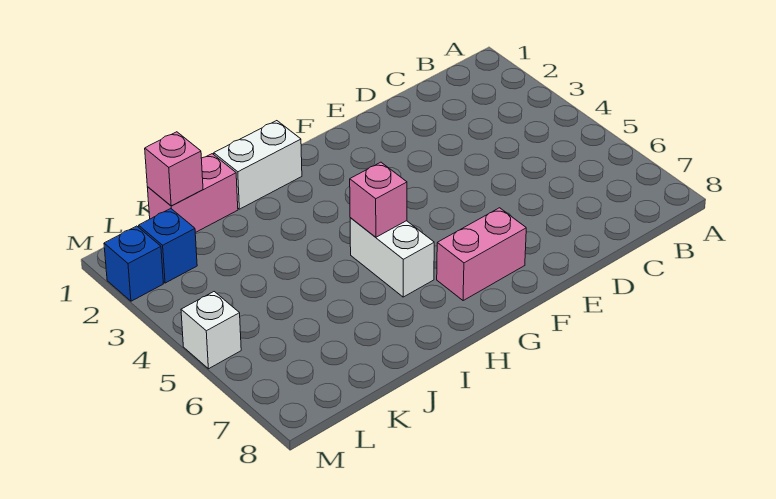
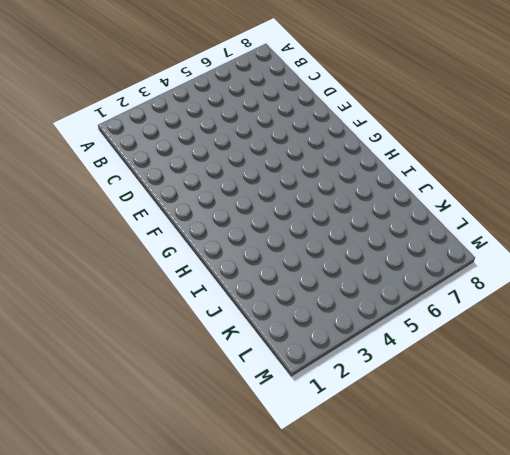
none -> pink brick F7:G7 level 1
none -> white brick H1:I1 level 1

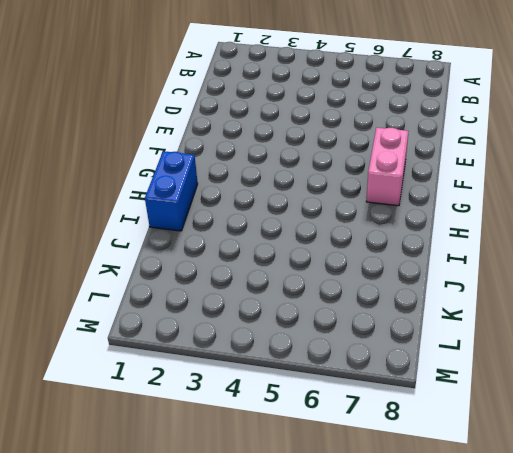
blue brick H1:I1 level 1 -> white brick H1:I1 level 1
none -> white brick H5:H6 level 1
none -> pink brick J1:K1 level 1

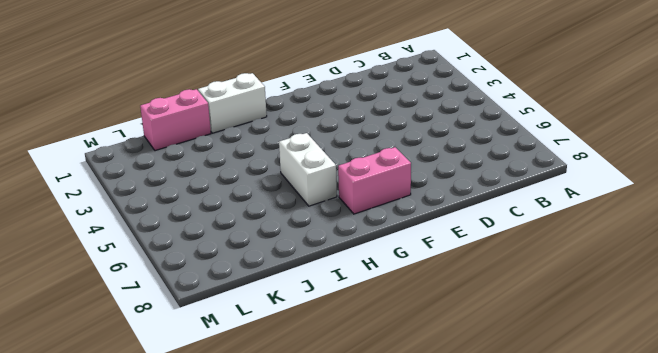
none -> blue brick L2 level 1
none -> blue brick M2 level 1

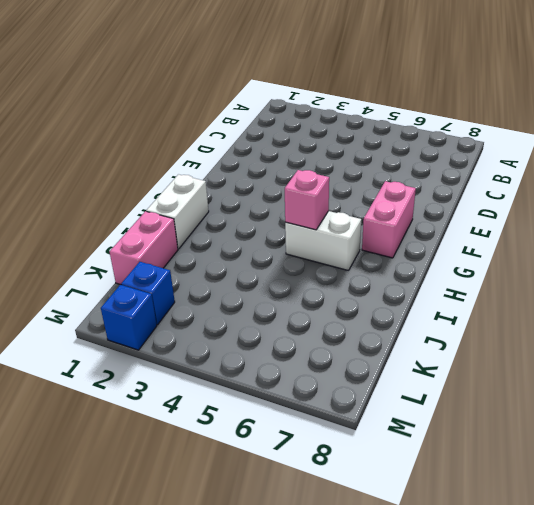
none -> white brick M5 level 1
none -> pink brick K1 level 2

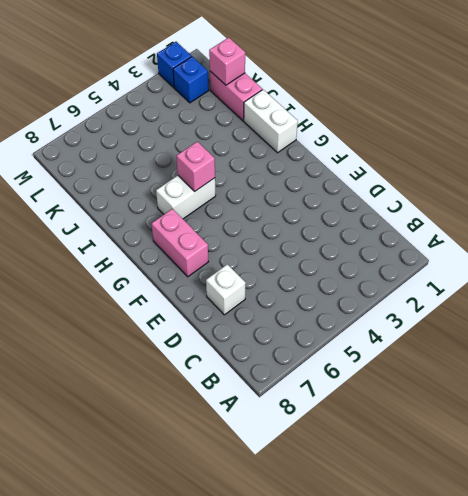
white brick D7 level 1 -> white brick M5 level 1

